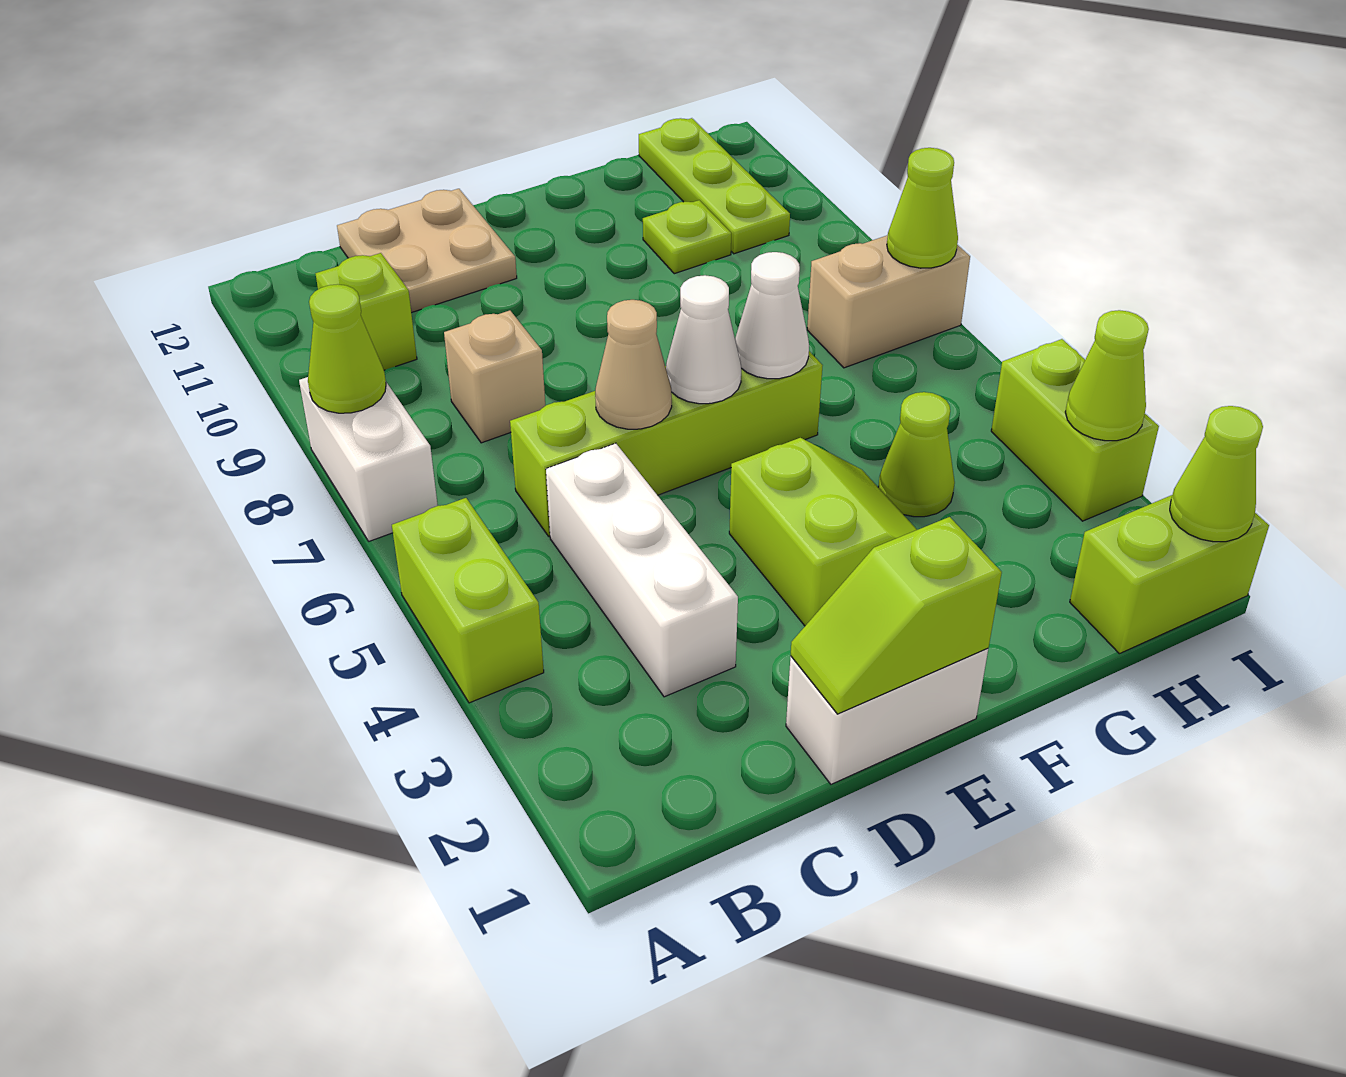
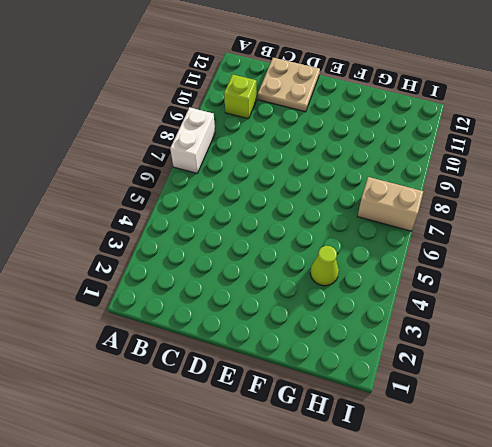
none -> lime brick A4:A5 level 1
none -> white brick C3:C5 level 1
none -> lime brick C6:F6 level 1

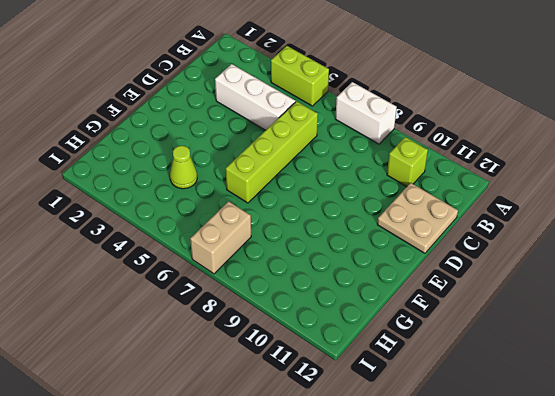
none -> tan brick C8 level 1
none -> white brick D1:E1 level 1
none -> lime slope E3:F4 level 1 top E

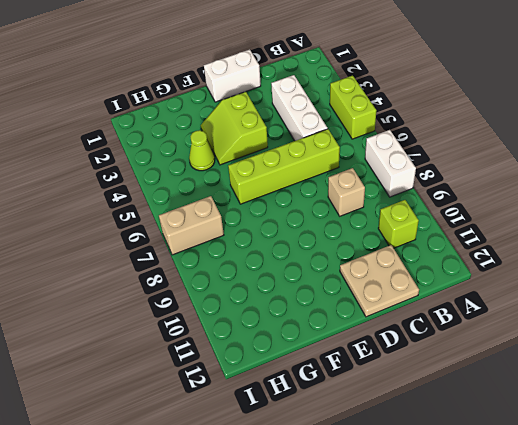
none -> lime plate G10 level 1
none -> lime brick H1:I1 level 1
none -> lime plate H10:H12 level 1

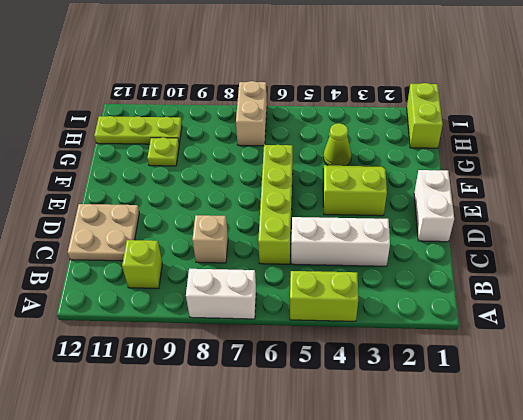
none -> lime brick I3:I4 level 1
none -> lime cone A8 level 2
none -> lime slope D1:E1 level 2 top E

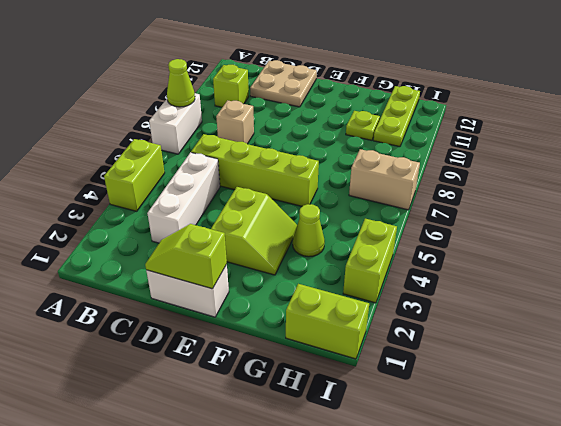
none -> tan cone D6 level 2
none -> white cone E6 level 2
none -> white cone F6 level 2

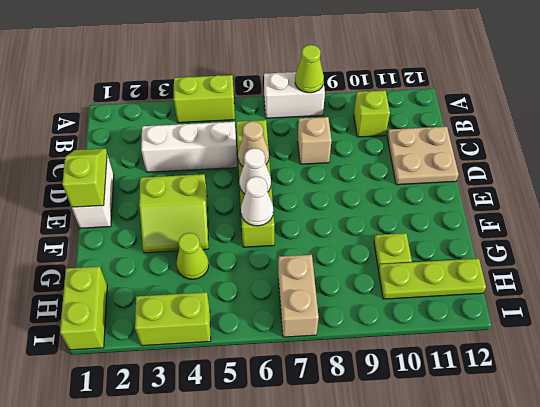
none -> lime cone I1 level 2
none -> lime cone I3 level 2
none -> lime cone I7 level 2

